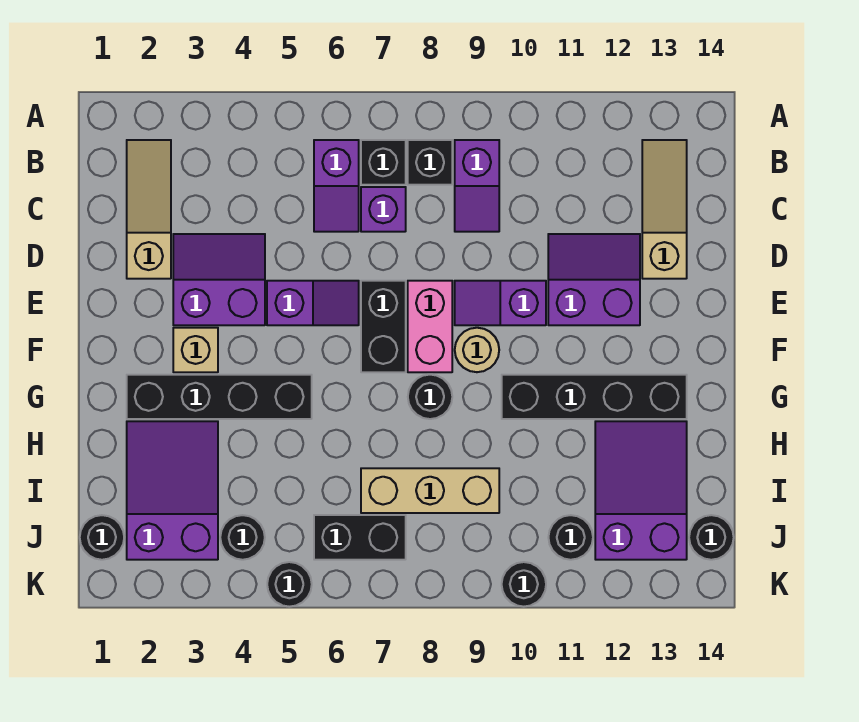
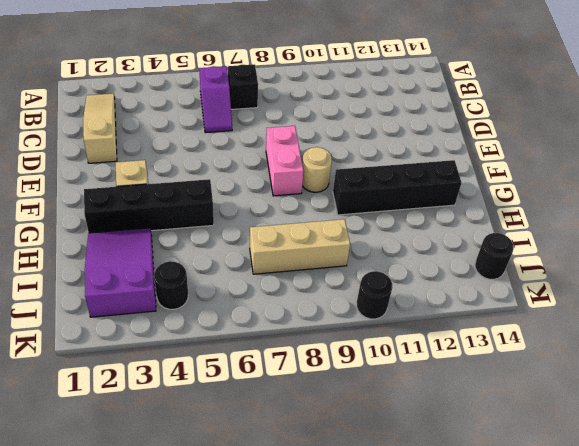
none -> black brick B8 level 1
none -> purple slope B9:C9 level 1 top B
none -> tan slope B13:D13 level 1 top D

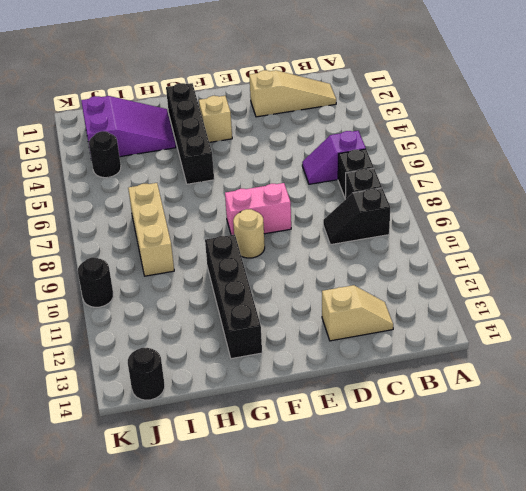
black slope B9:C9 level 1 top B -> purple slope B9:C9 level 1 top B
tan slope C13:D13 level 1 top D -> tan slope B13:D13 level 1 top D
none -> purple brick C7 level 1
none -> purple slope D3:E4 level 1 top E
none -> purple slope D11:E12 level 1 top E

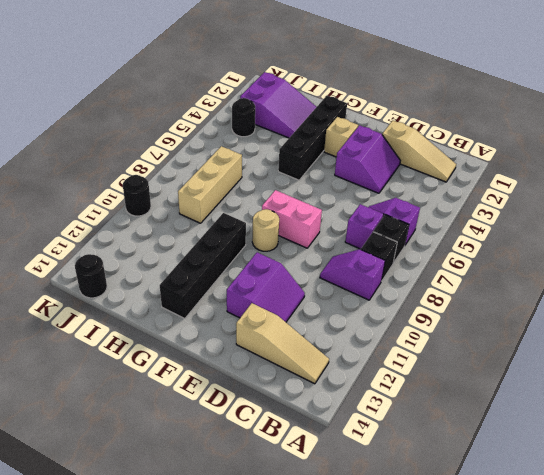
none -> purple slope E5:E6 level 1 top 5
none -> black brick E7:F7 level 1
none -> purple slope E9:E10 level 1 top 10

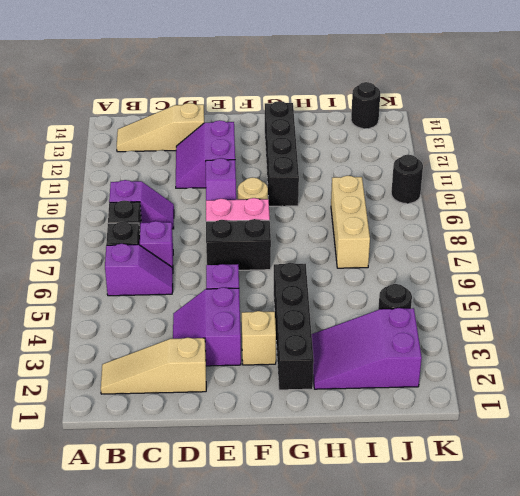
none -> black round brick G8 level 1
none -> purple slope H12:J13 level 1 top J
none -> black round brick J1 level 1

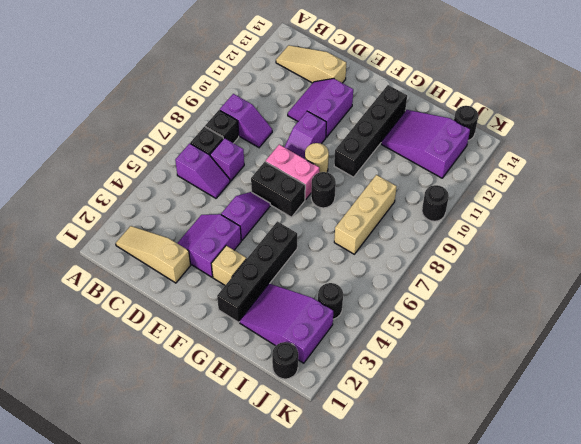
none -> black brick J6:J7 level 1
none -> black round brick J11 level 1
none -> black round brick K5 level 1

